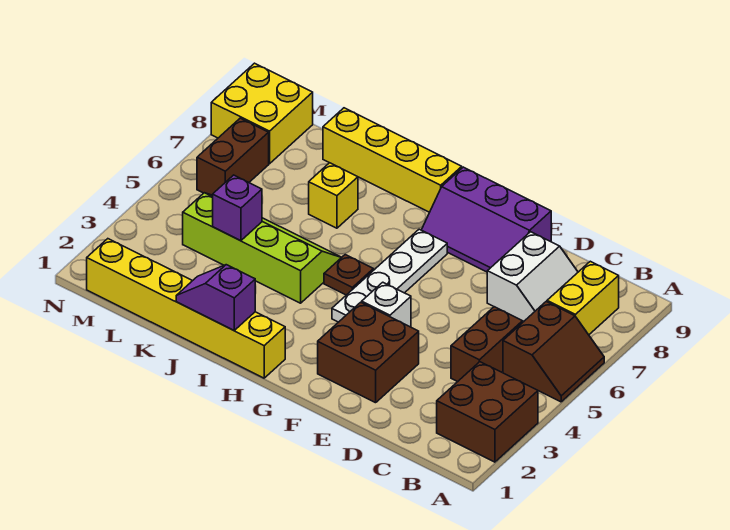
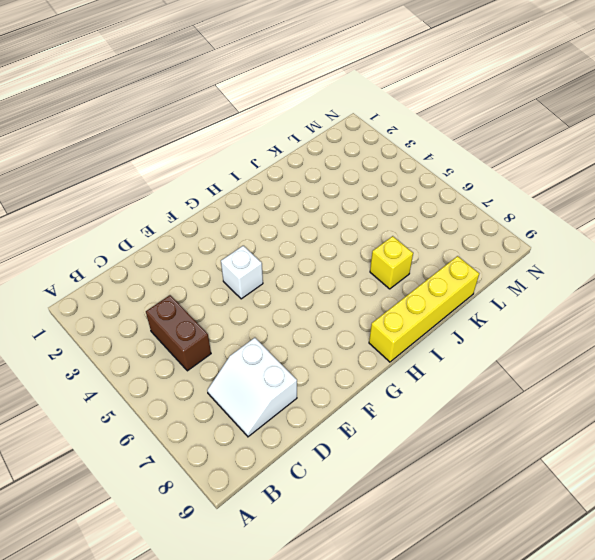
none -> brown brick A2:B3 level 1
none -> brown slope A5:B6 level 1 top B
none -> yellow brick B7:B8 level 1

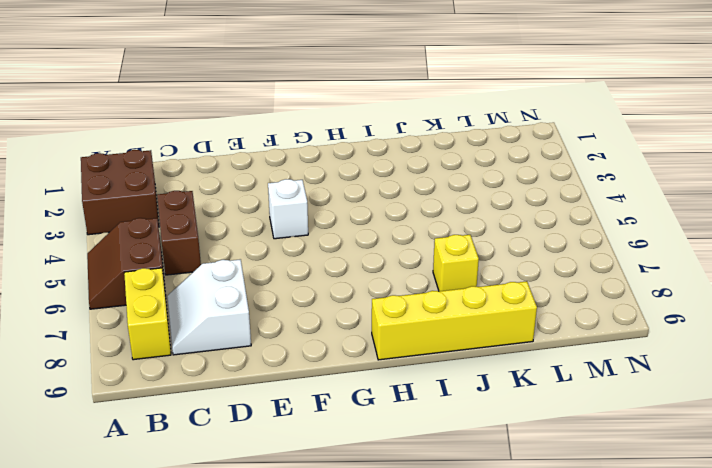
none -> brown brick E2:F3 level 1
none -> purple slope E8:G9 level 1 top 9
none -> white plate G4:G7 level 1

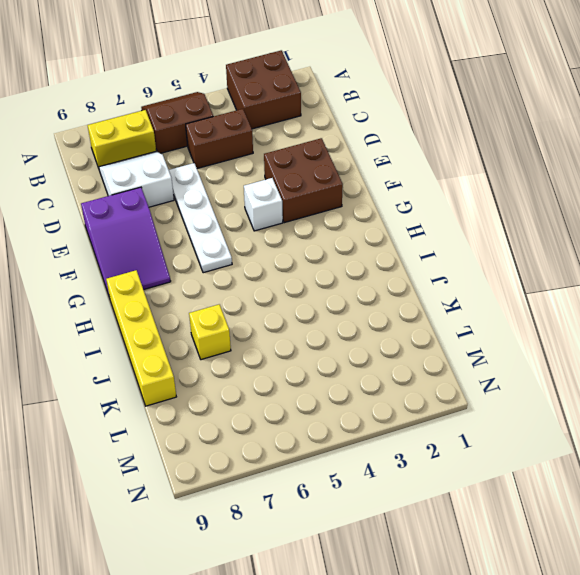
white plate D6:G6 level 1 -> white plate G4:G7 level 1
purple slope E8:G9 level 1 top E -> purple slope E8:G9 level 1 top 9
none -> yellow brick H1:M1 level 1
none -> brown plate H5 level 1
none -> lime slope I4:L5 level 1 top 4

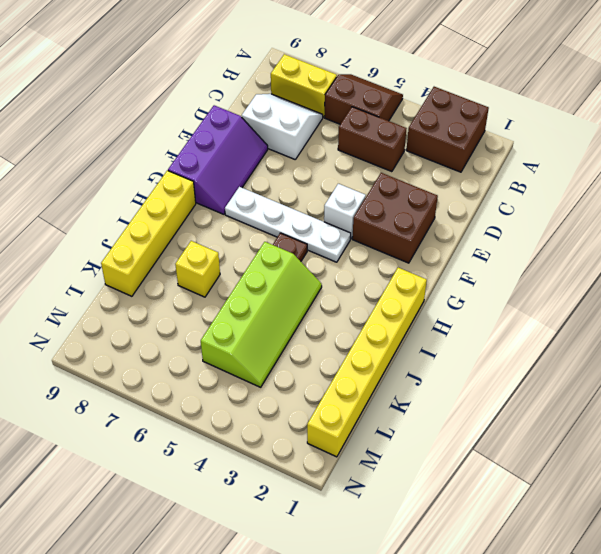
lime slope I4:L5 level 1 top 5 -> lime slope I4:L5 level 1 top 4
none -> brown brick M6:M7 level 1
none -> yellow brick M8:N9 level 1
none -> purple slope I1:J1 level 2 top I

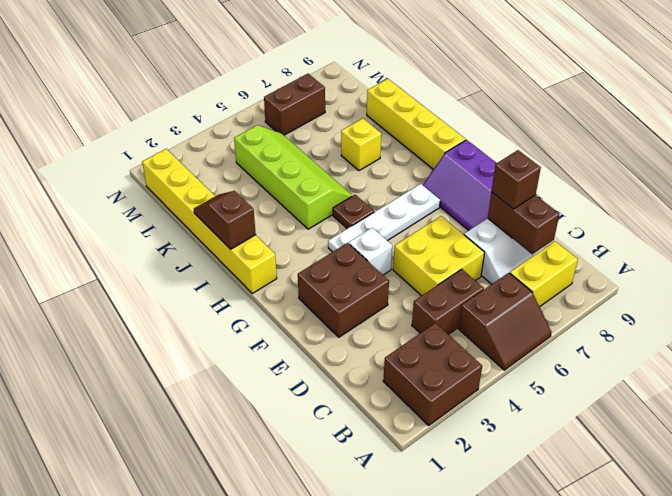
brown brick C8:D8 level 2 -> none
yellow brick D5:E6 level 1 -> yellow brick M8:N9 level 1
brown brick D8 level 3 -> none
brown slope I1:J1 level 2 top I -> purple slope I1:J1 level 2 top I
none -> purple brick K4 level 2

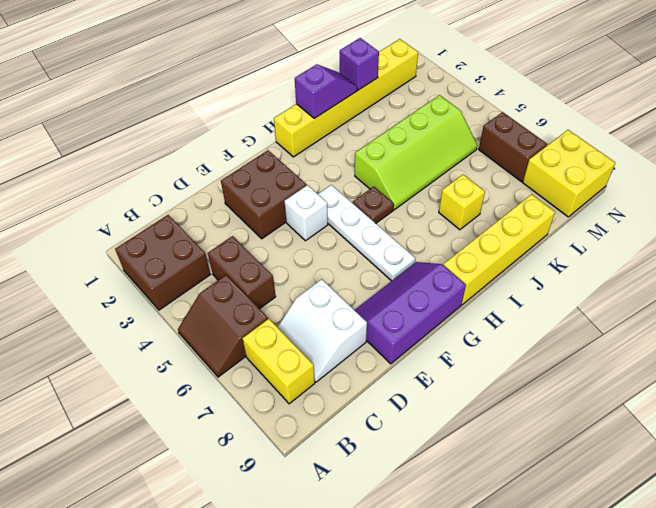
purple brick K1 level 2 -> purple brick K4 level 2

